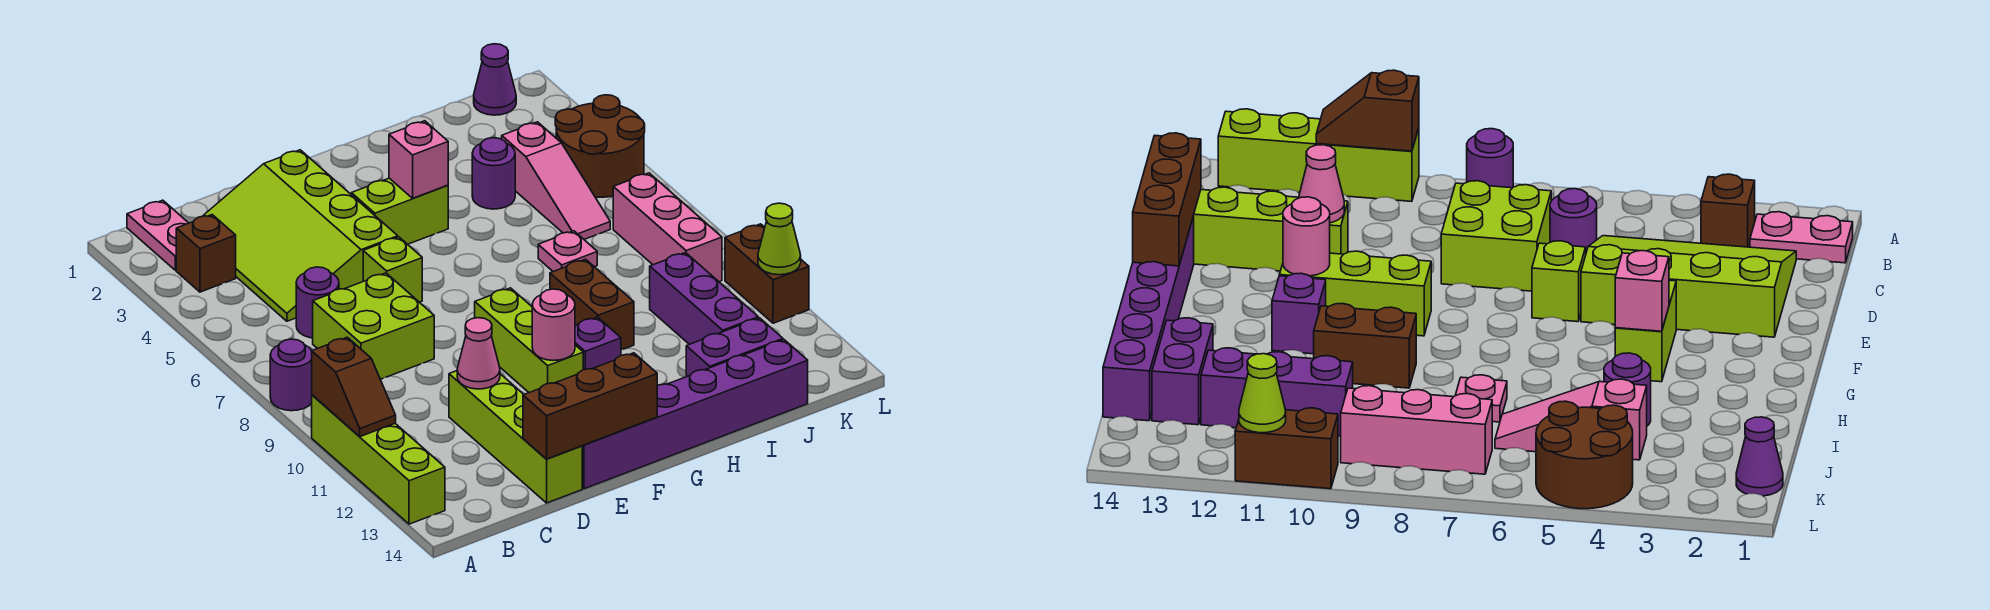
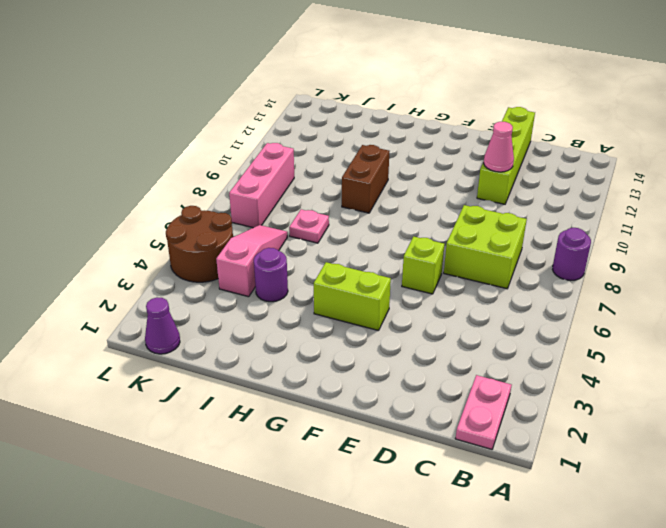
none -> lime brick A10:A13 level 1
none -> brown brick B3 level 1
none -> lime slope C2:E5 level 1 top E

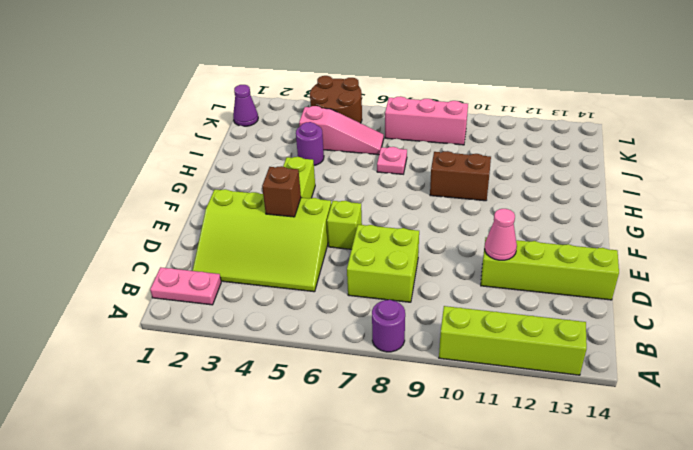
brown brick E4 level 2 -> brown brick B3 level 1
none -> purple round brick C6 level 1
none -> purple brick E14:J14 level 1
none -> lime brick F9:F11 level 1

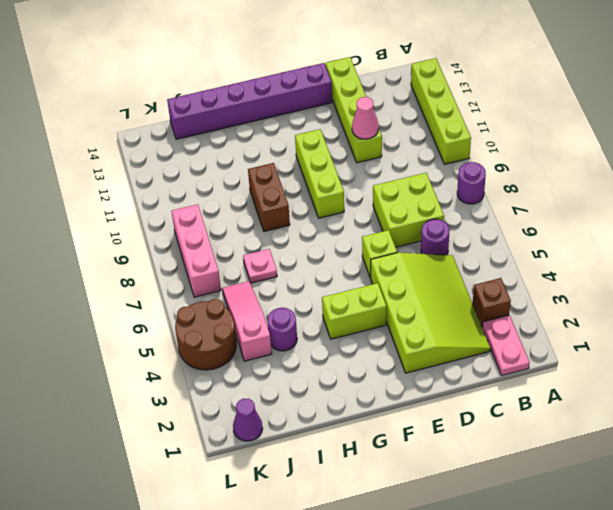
none -> purple brick G11 level 1
none -> purple brick I13:J13 level 1
none -> purple brick J10:J12 level 1

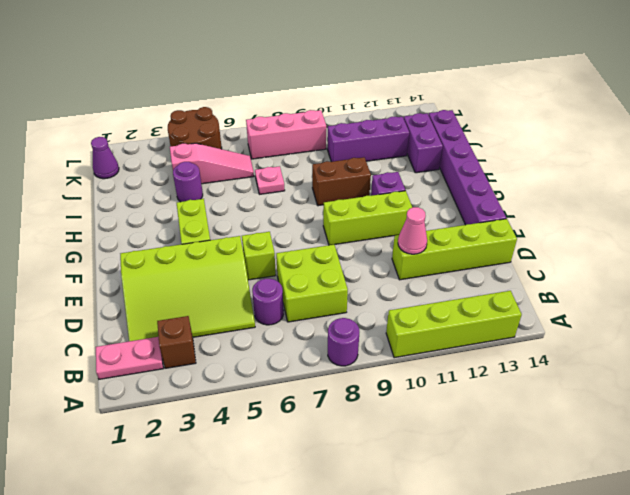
none -> brown brick L10:L11 level 1
none -> brown slope A10:A11 level 2 top 10
none -> brown brick D14:F14 level 2

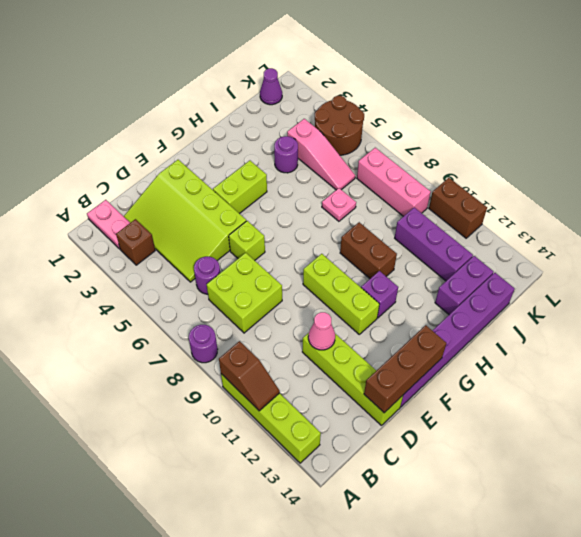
none -> pink round brick F11 level 2
none -> pink brick G4 level 2
none -> lime cone L11 level 2

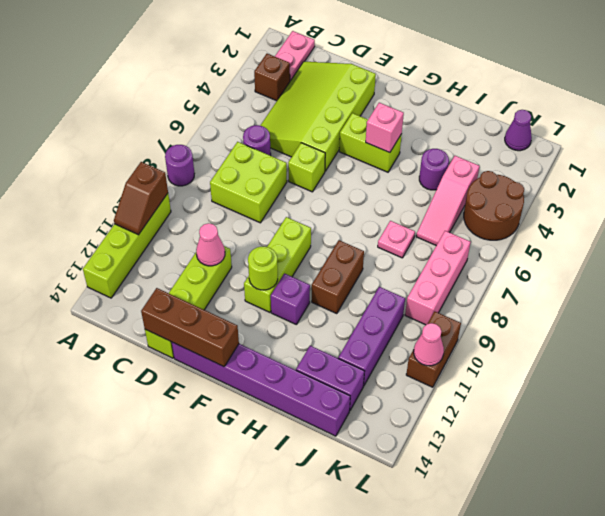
lime round brick F11 level 2 -> pink round brick F11 level 2
pink cone L11 level 2 -> lime cone L11 level 2

